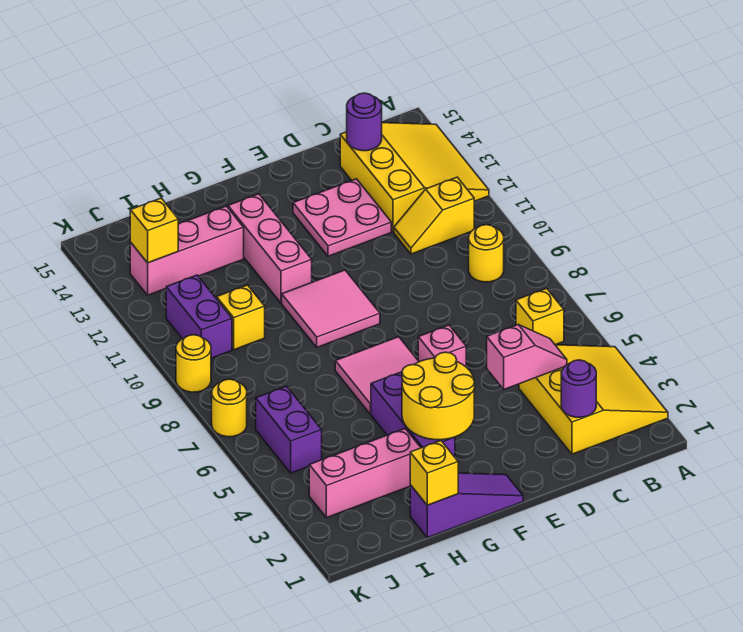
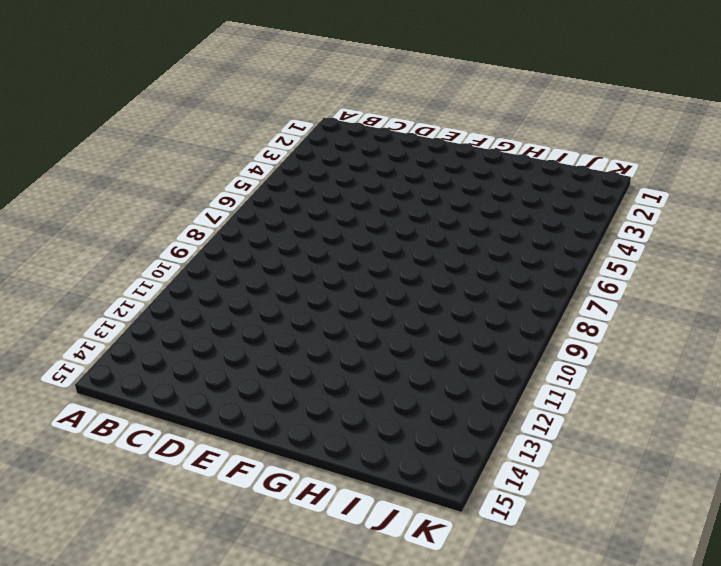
none -> yellow slope A2:C4 level 1 top C
none -> yellow slope A12:C14 level 1 top C
none -> yellow brick B6 level 1

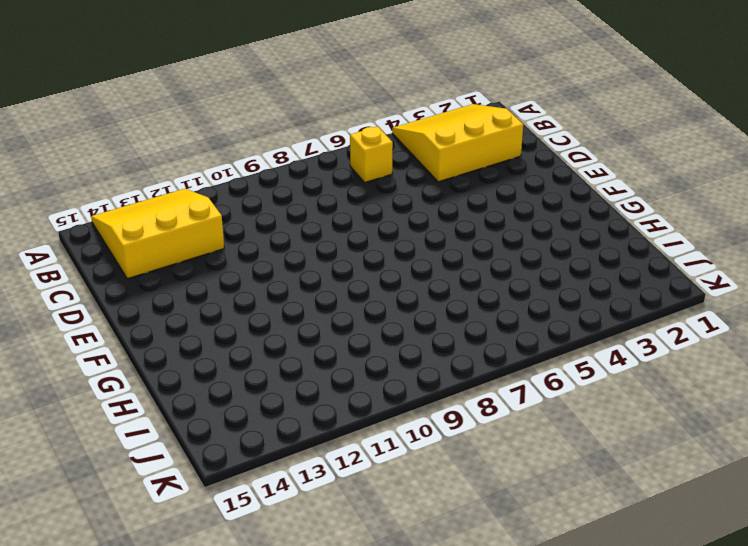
none -> yellow round brick B9 level 1
none -> yellow slope B11:C11 level 1 top B
none -> pink plate D12:E13 level 1

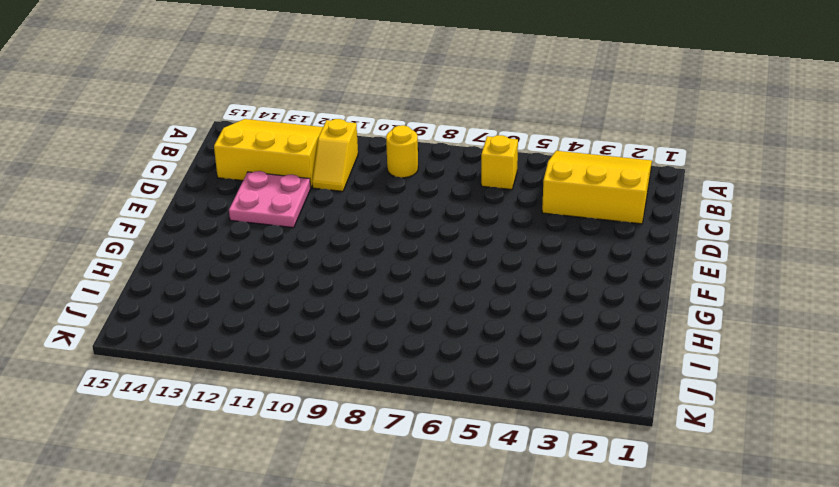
none -> pink brick E6 level 1
none -> purple slope F1:H1 level 1 top H
none -> pink tile F6:G7 level 1

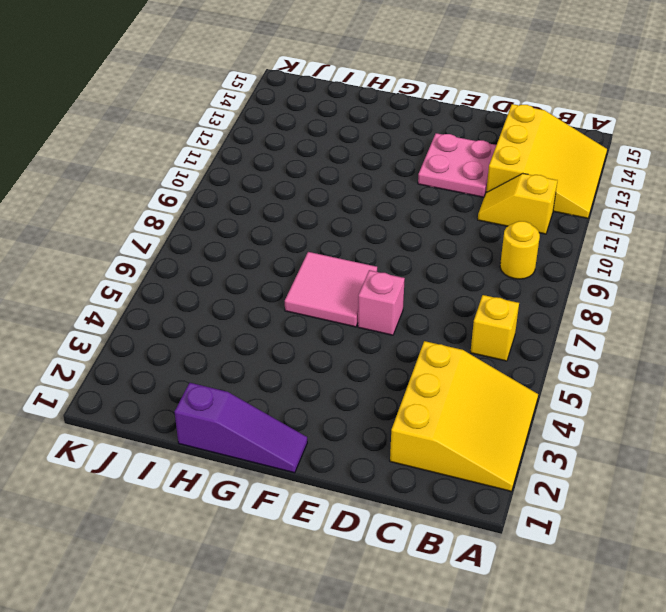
none -> pink tile F9:G10 level 1
none -> purple brick G3:G5 level 1
none -> pink brick G11:G13 level 1

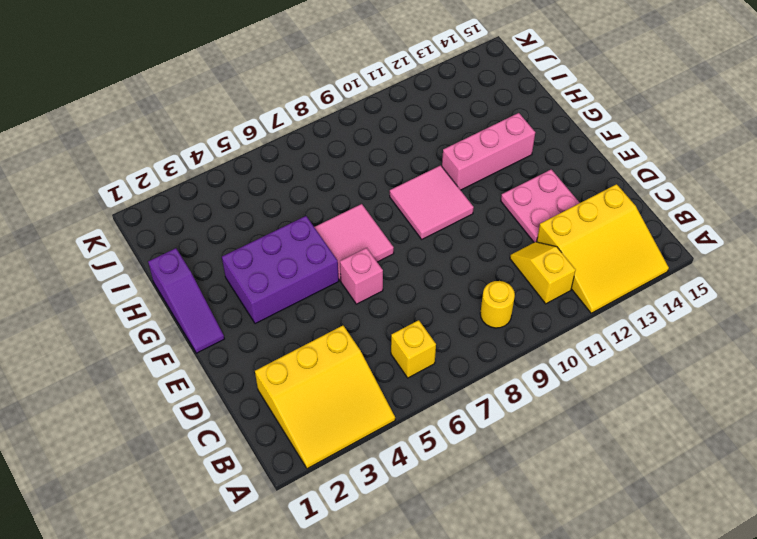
purple brick F3:G5 level 1 -> purple brick G3:G5 level 1
none -> pink brick H3:J3 level 1
none -> pink brick H13:J13 level 1
none -> yellow brick I10 level 1

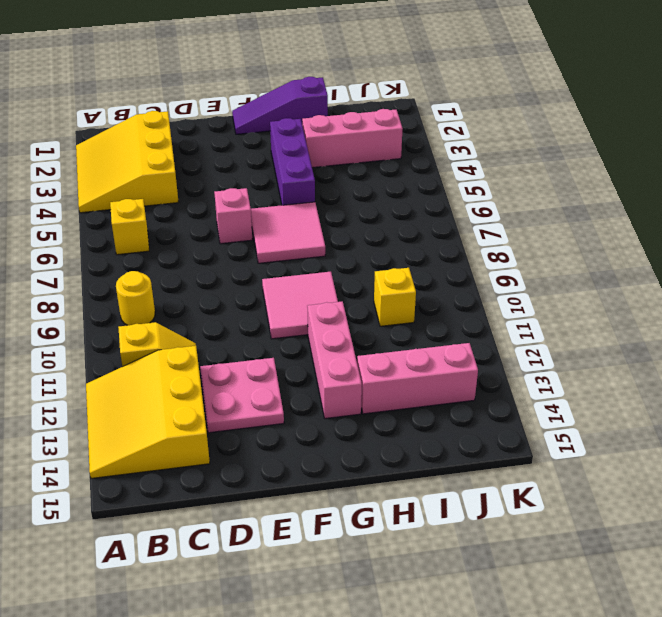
none -> purple brick J5:J6 level 1
none -> purple brick J10:J11 level 1
none -> yellow round brick K7 level 1

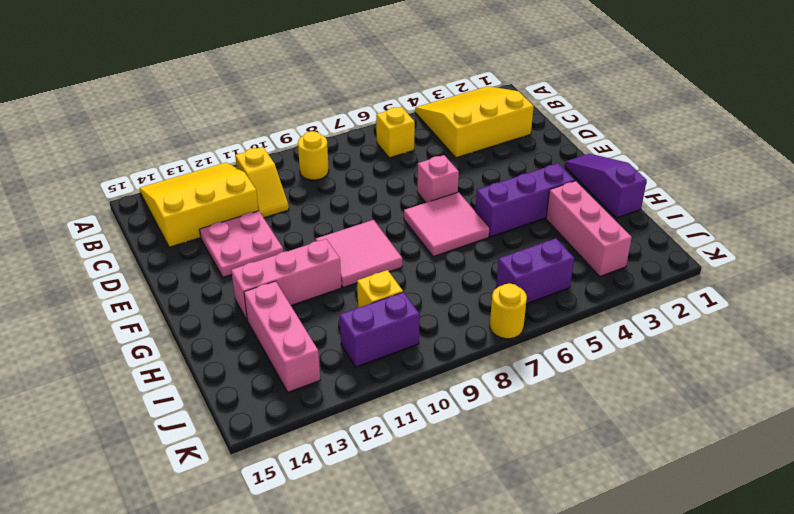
none -> yellow round brick K9 level 1
none -> purple round brick C2 level 2
none -> pink slope C4:D4 level 2 top D

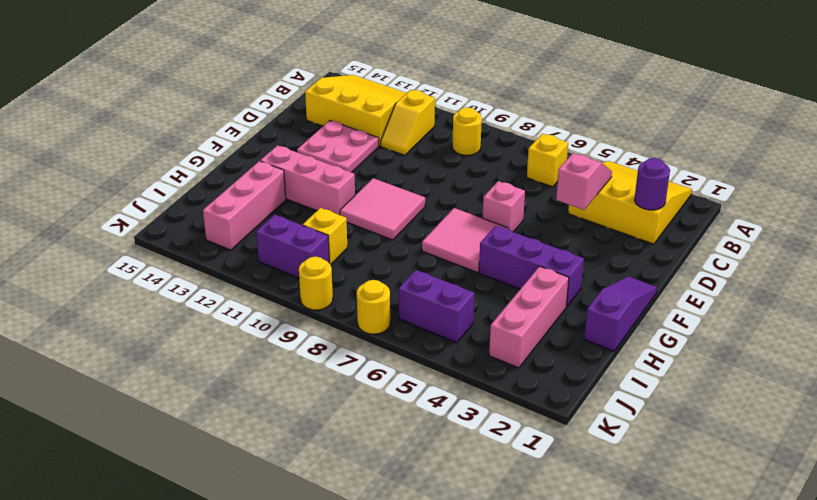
none -> purple round brick C14 level 2
none -> yellow round brick F3:G4 level 2
none -> yellow brick H1 level 2

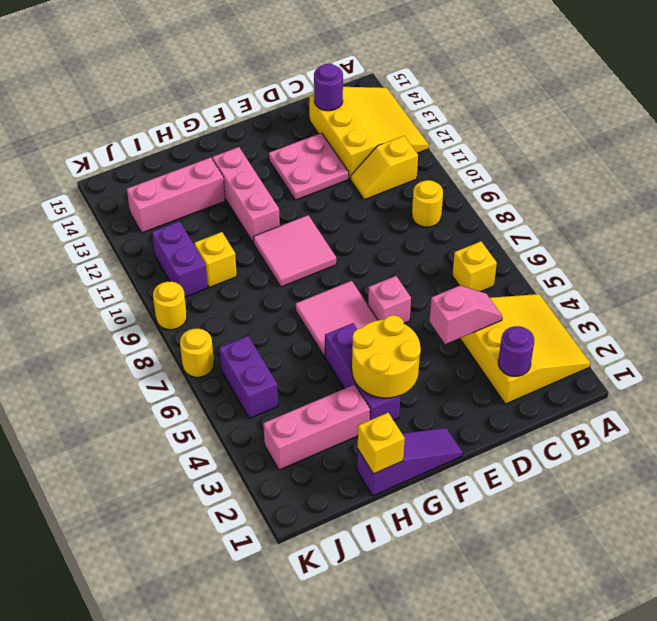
none -> yellow brick J13 level 2

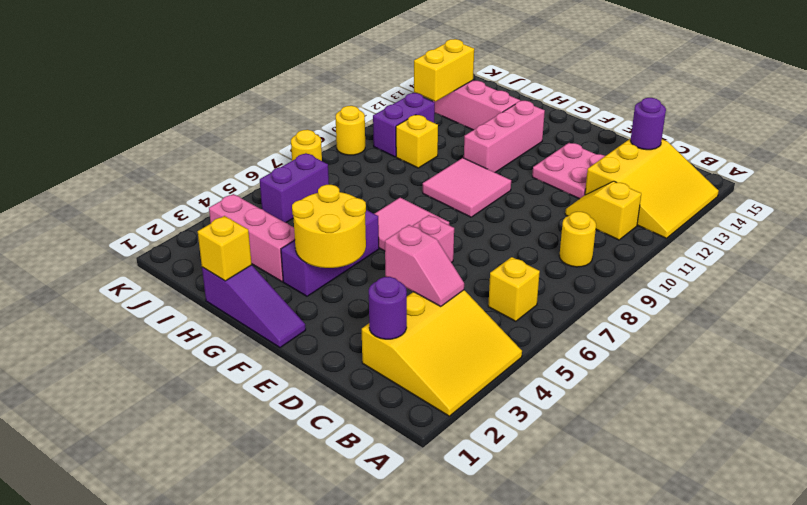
yellow brick J12:J13 level 2 -> yellow brick J13 level 2

